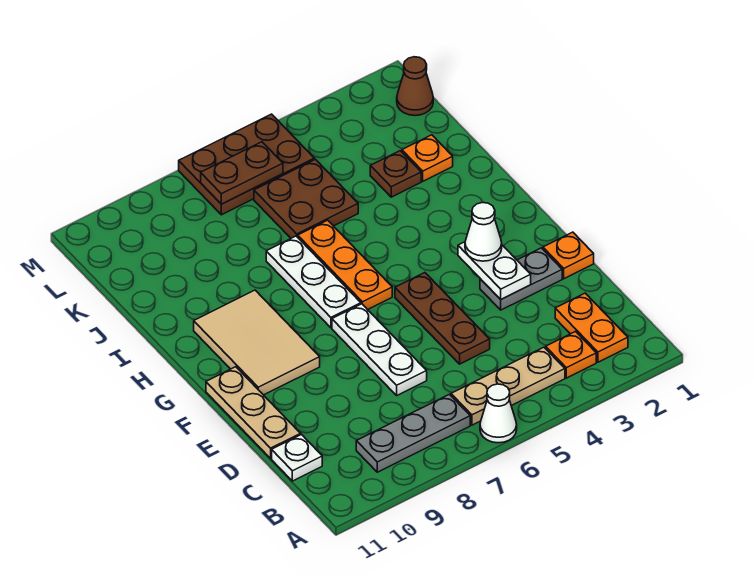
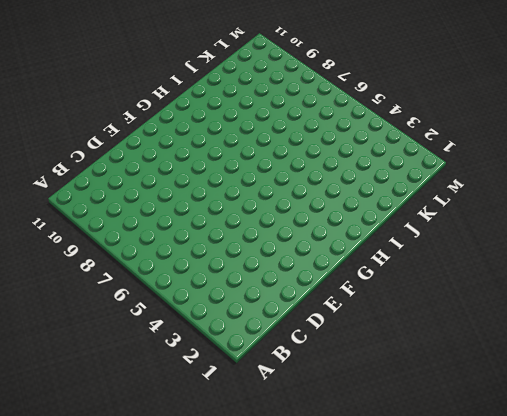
none -> white cone A6 level 1
none -> orange plate B2:C2 level 1
none -> orange plate B3 level 1

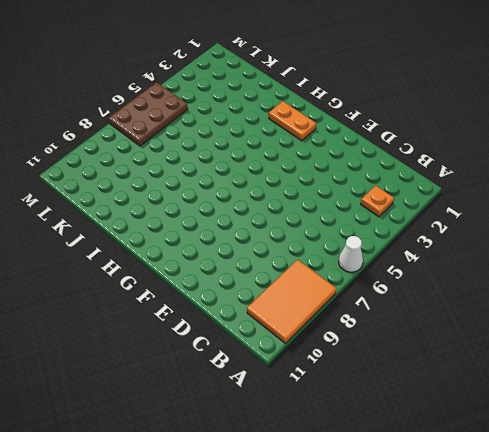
orange tile A8:B10 level 1 -> grey plate B7:B9 level 1
orange plate G2:H2 level 1 -> orange plate B2:C2 level 1
none -> tan plate B4:B6 level 1
none -> white plate C11 level 1
none -> brown plate D5:F5 level 1

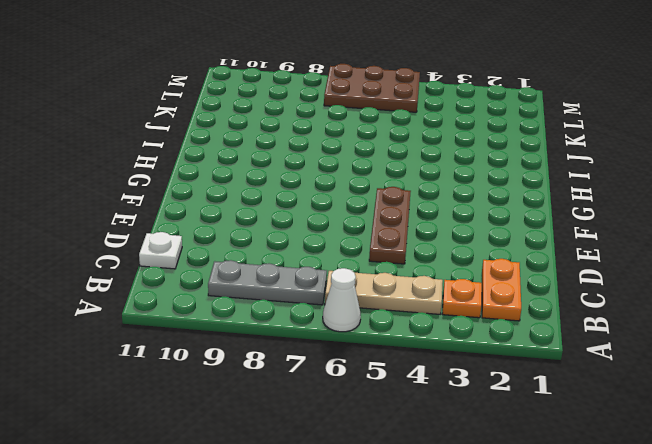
none -> white plate D7:F7 level 1
none -> tan plate D11:F11 level 1
none -> orange plate E1 level 1

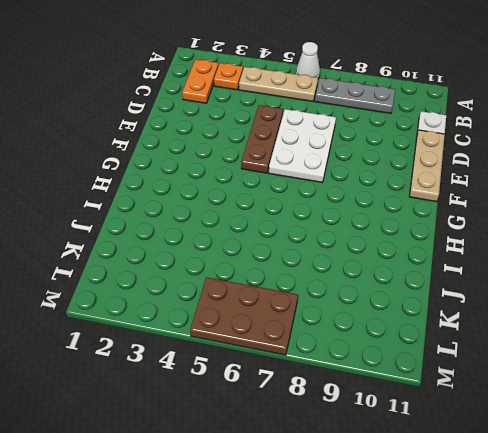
white plate D6:F7 level 1 -> white plate D7:F7 level 1
none -> orange plate E1 level 1
none -> grey plate E2:E3 level 1
none -> tan tile F9:H10 level 1

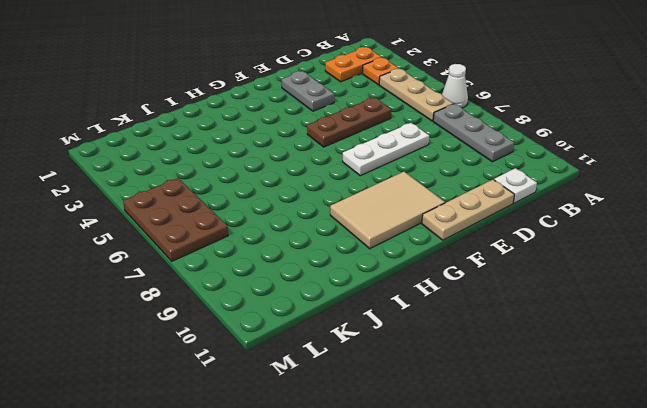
none -> orange plate E1 level 1
none -> orange plate G6:I6 level 1
none -> white plate G7:I7 level 1

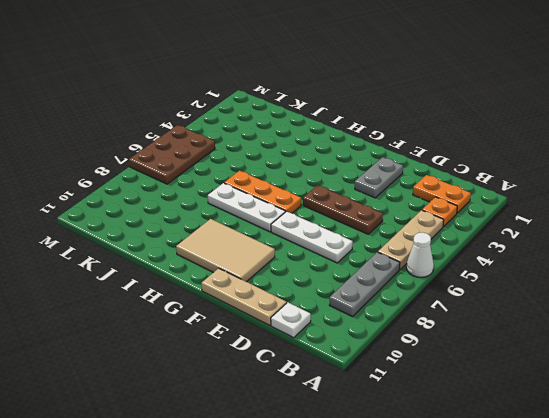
none -> orange plate E1 level 1
none -> orange plate J2 level 1
none -> brown plate J3 level 1

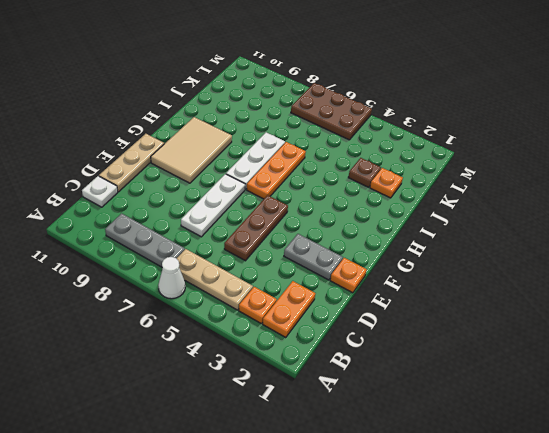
none -> brown plate J5:K6 level 1
none -> brown cone L1 level 1
none -> white plate E3:F3 level 2

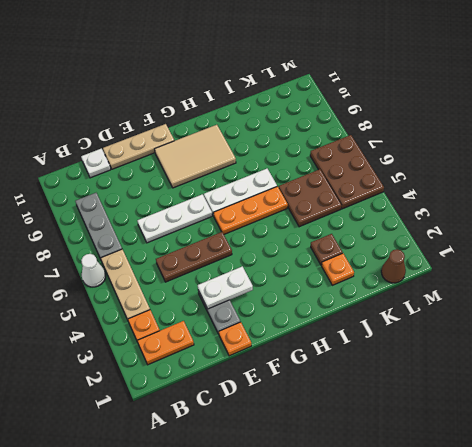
none -> brown plate L6:L7 level 2
none -> white cone F3 level 3

